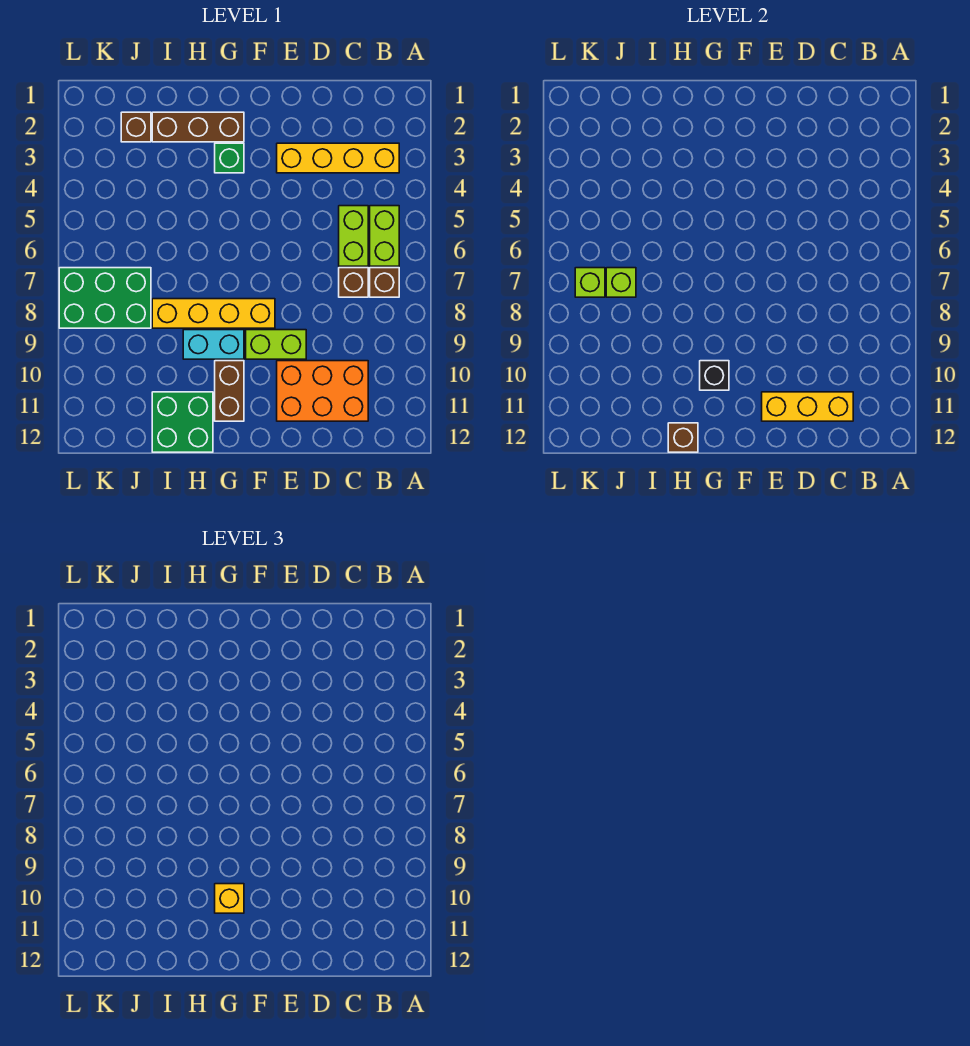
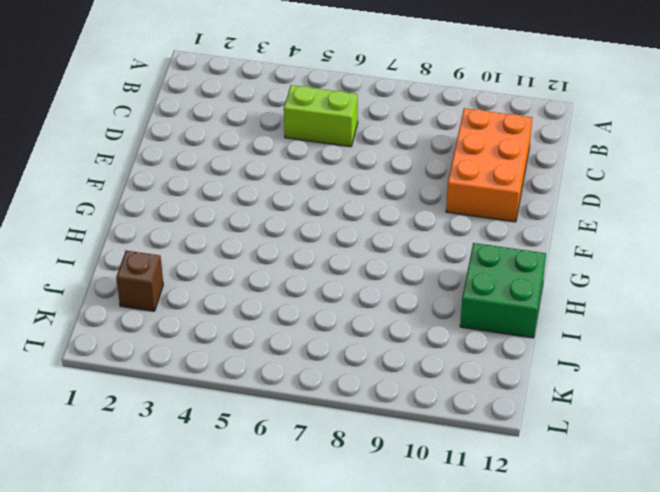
none -> yellow brick B3:E3 level 1
none -> lime brick B5:B6 level 1
none -> brown brick B7 level 1

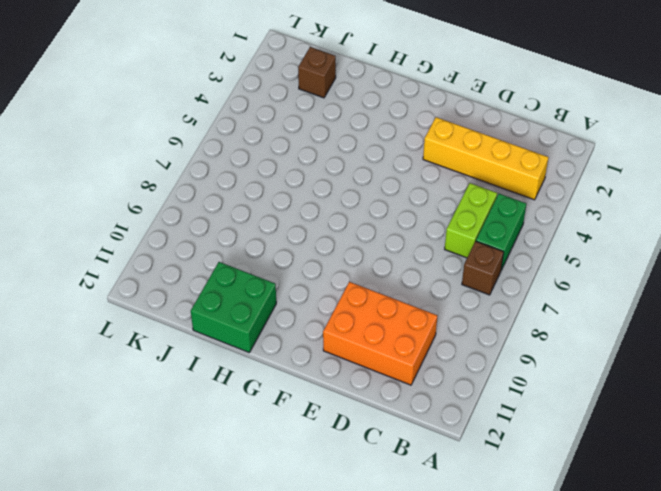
green brick B5:B6 level 1 -> lime brick B5:B6 level 1
none -> brown brick C7 level 1
none -> lime brick E9:F9 level 1
none -> yellow brick F8:I8 level 1

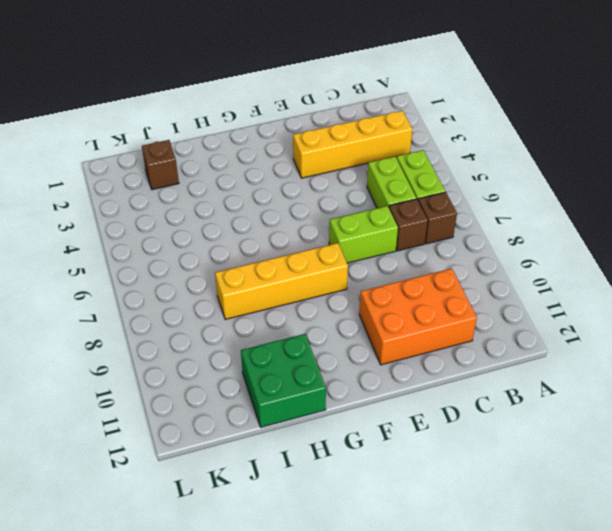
lime brick D7:E7 level 1 -> lime brick E9:F9 level 1
none -> brown brick G2:I2 level 1
none -> green brick G3 level 1
none -> cyan brick G9:H9 level 1

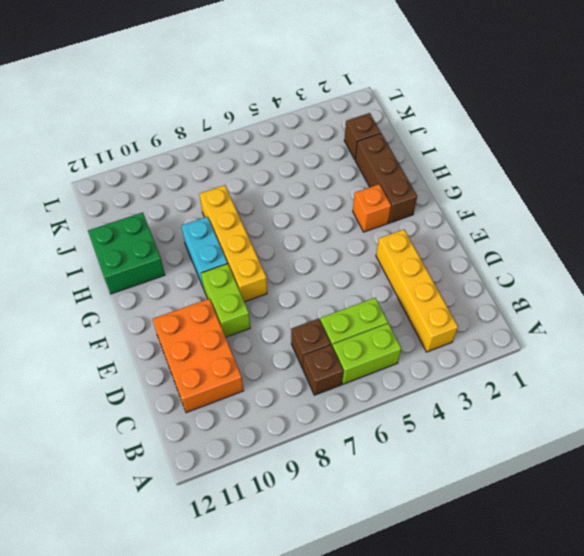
orange brick G3 level 1 -> green brick G3 level 1
none -> brown brick G10:G11 level 1
none -> green brick J7:L8 level 1
none -> yellow brick C11:E11 level 2

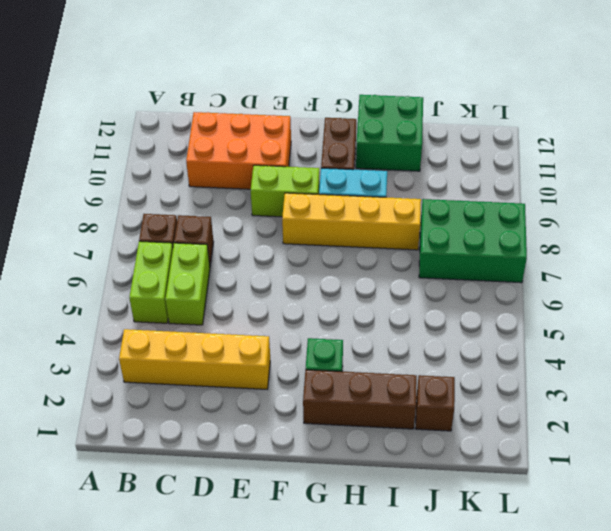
none -> yellow brick C11:E11 level 2
none -> black brick G10 level 2
none -> brown brick H12 level 2

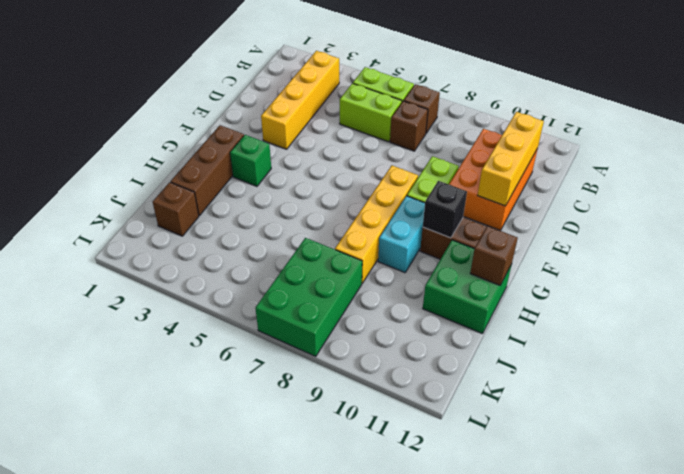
none -> lime brick J7 level 2
none -> lime brick K7 level 2
none -> yellow brick G10 level 3

